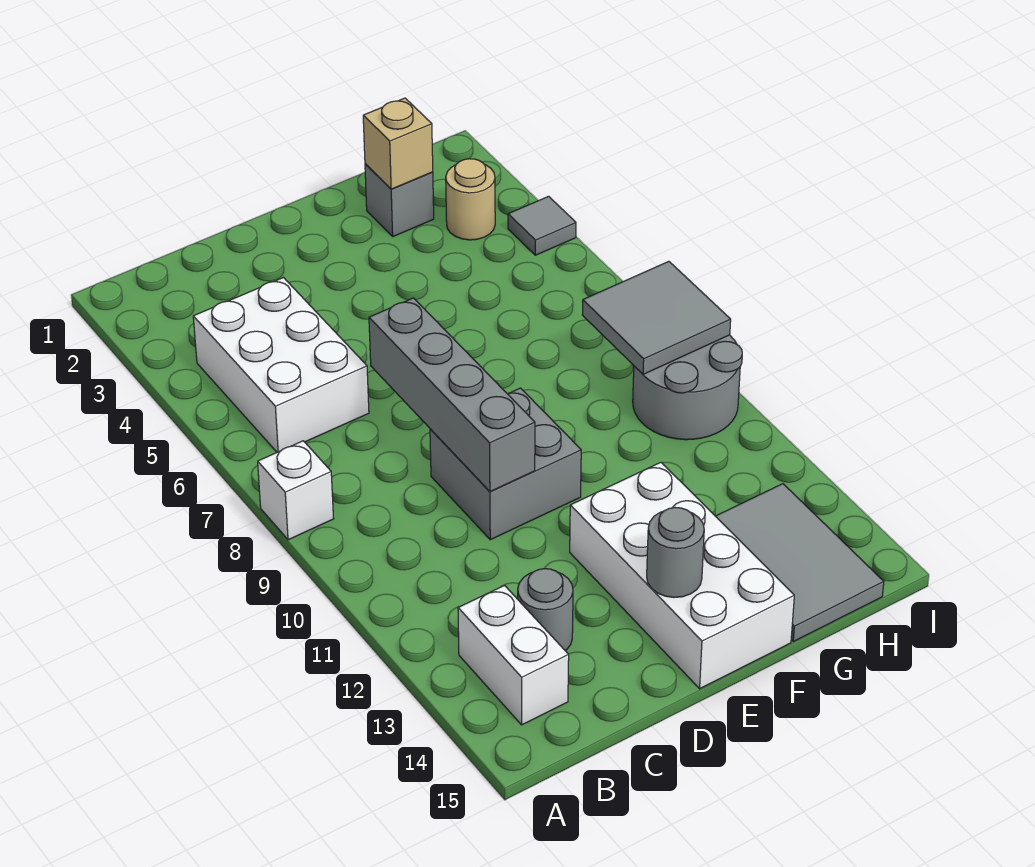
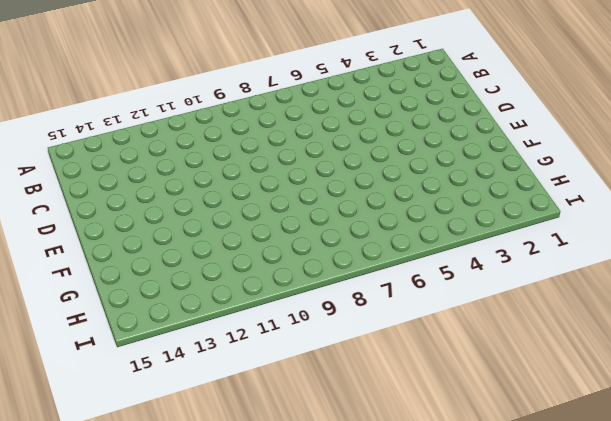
none -> white brick A8 level 1
none -> white brick B4:C6 level 1
none -> white brick B13:B14 level 1

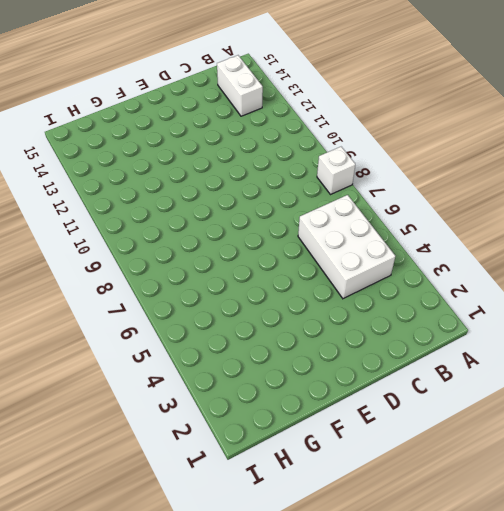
none -> grey round brick C13 level 1
none -> grey brick D9:E10 level 1
none -> white brick E12:F15 level 1

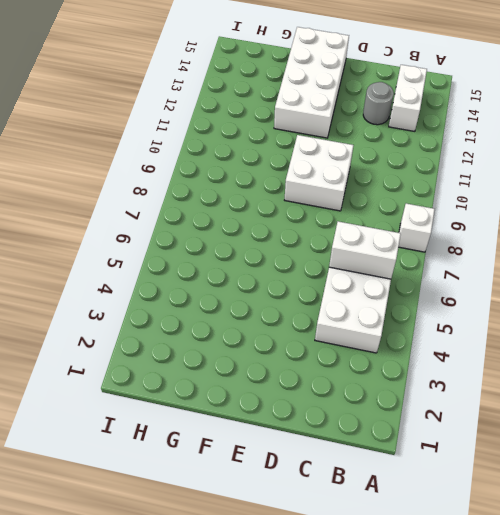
white brick B6:C6 level 2 -> none
white brick D9:E10 level 1 -> grey brick D9:E10 level 1
none -> grey brick G2 level 1
none -> grey tile G13:H15 level 1
none -> tan round brick H3 level 1

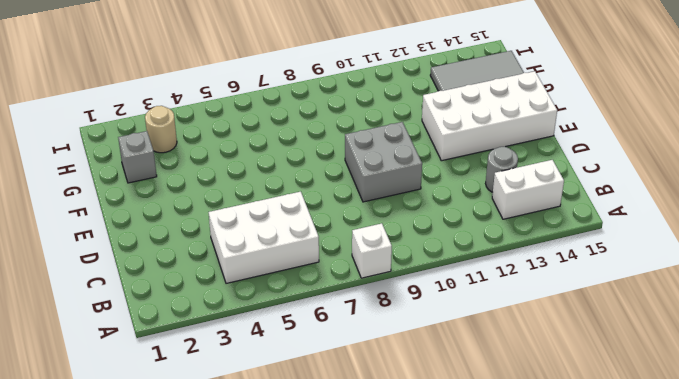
none -> grey round brick H9:I10 level 1
none -> grey tile I4 level 1
none -> grey brick D7:D10 level 2

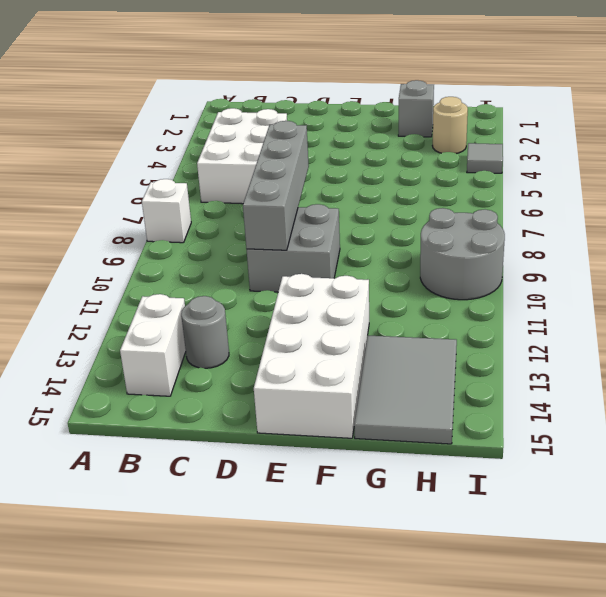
none -> grey round brick E14 level 2
none -> tan brick G2 level 2
none -> grey tile H8:I9 level 2

